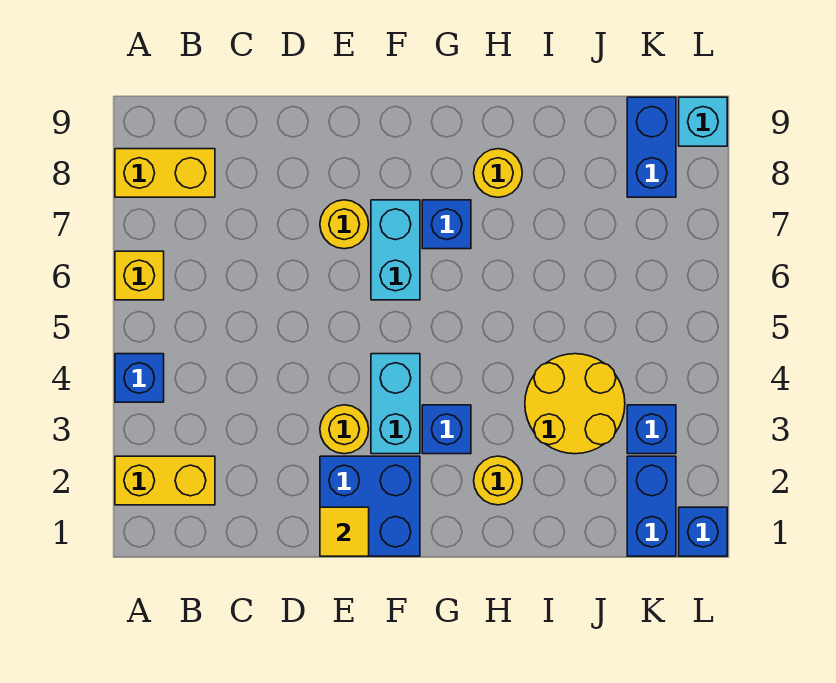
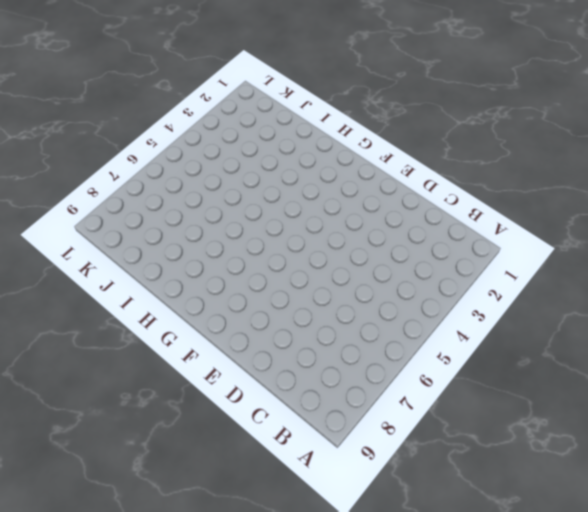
none -> yellow brick A2:B2 level 1
none -> blue brick A4 level 1
none -> yellow brick A6 level 1

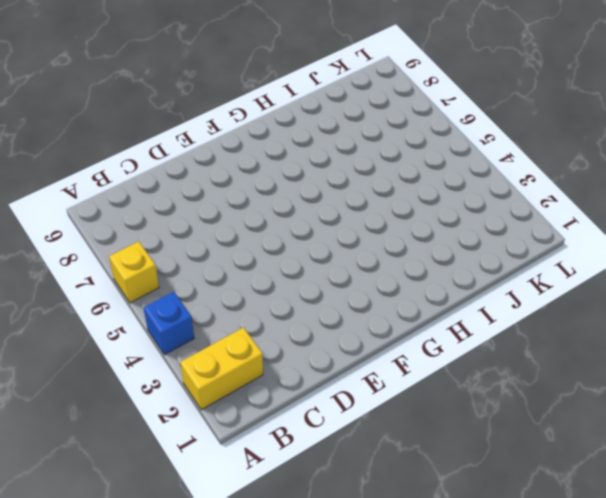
none -> yellow brick A8:B8 level 1
none -> blue brick E1:F2 level 1
none -> yellow round brick E3 level 1

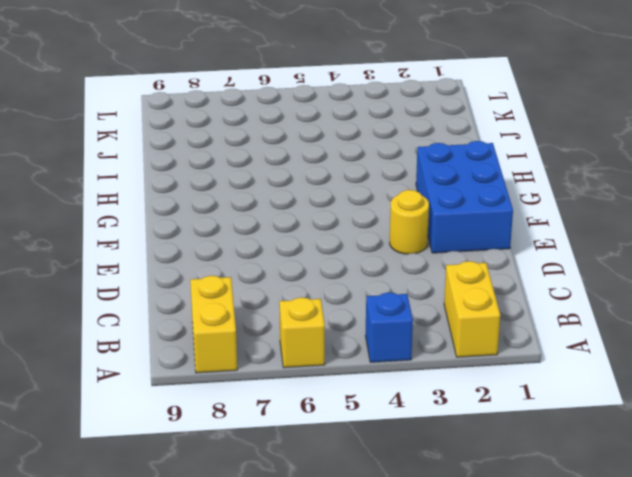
blue brick E1:G2 level 1 -> blue brick E1:F2 level 1
none -> yellow round brick E7 level 1
none -> cyan brick F3:F4 level 1
none -> cyan brick F6:F7 level 1

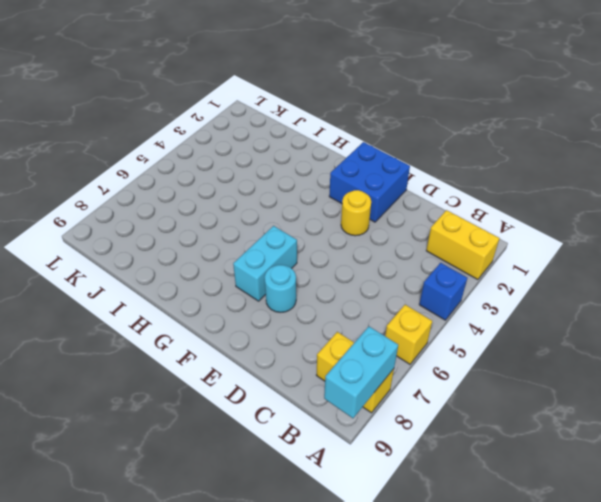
cyan brick A8:A9 level 2 -> cyan brick F3:F4 level 1
cyan round brick E7 level 1 -> yellow round brick E7 level 1
none -> blue brick G3 level 1
none -> blue brick G7 level 1
none -> yellow round brick H2 level 1

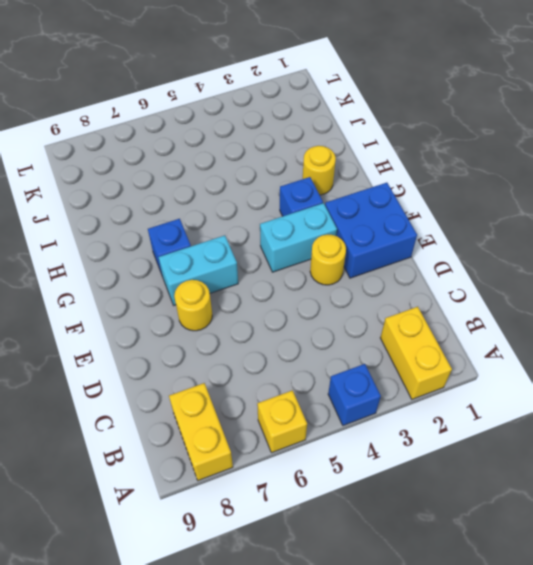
none -> yellow round brick H8 level 1
none -> yellow round brick I3:J4 level 1
none -> blue brick K1:K2 level 1

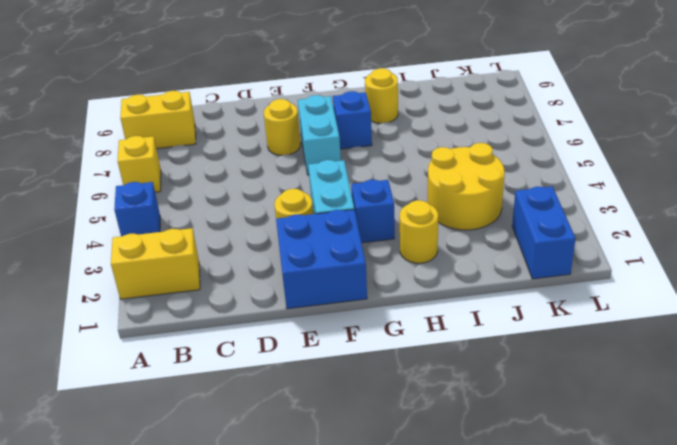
none -> blue brick K3 level 1
none -> blue brick K8:K9 level 1
none -> blue brick L1 level 1

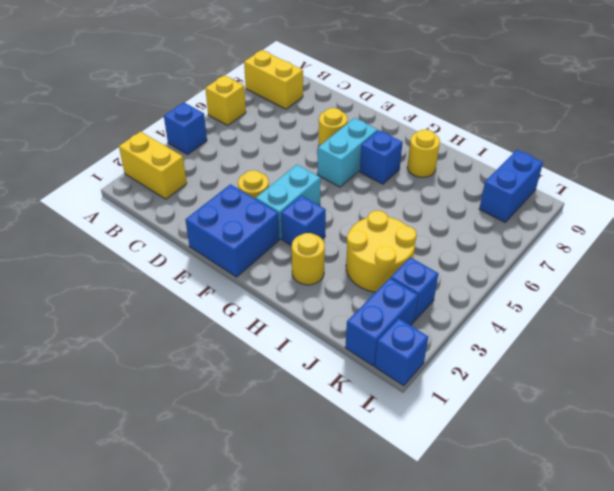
none -> cyan brick L9 level 1
none -> yellow tile E1 level 2

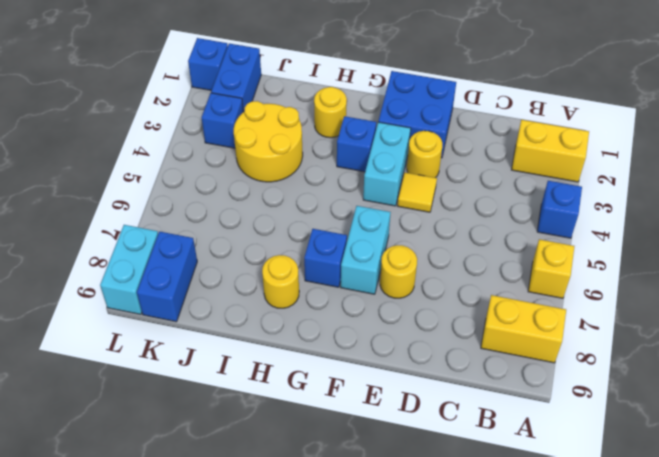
yellow tile E4 level 1 -> yellow tile E1 level 2
cyan brick L8:L9 level 1 -> cyan brick L9 level 1

